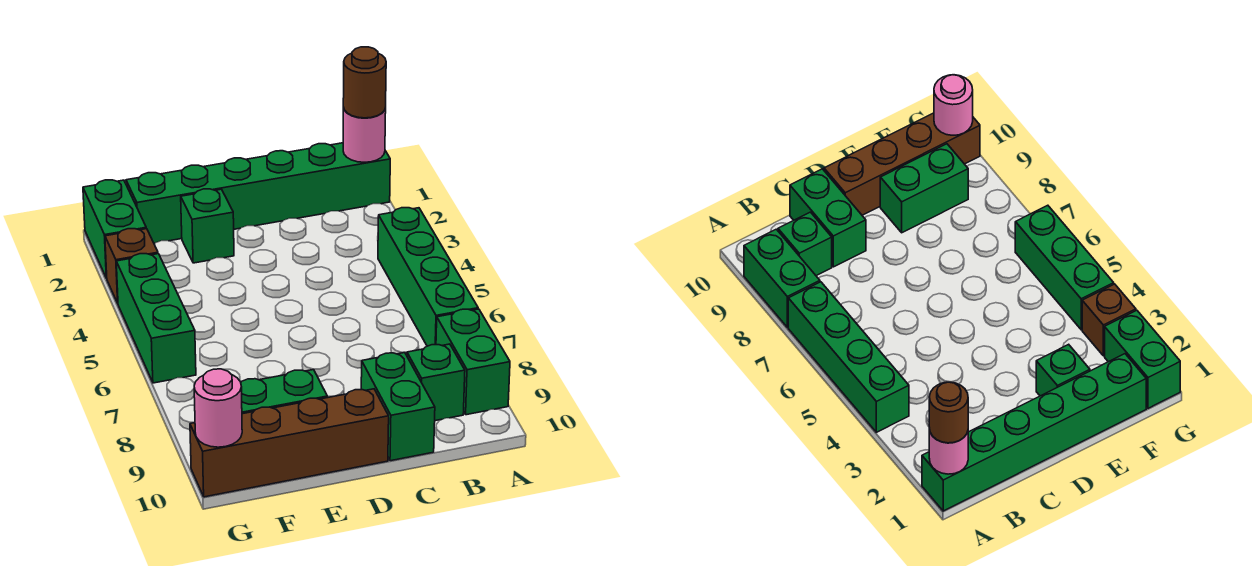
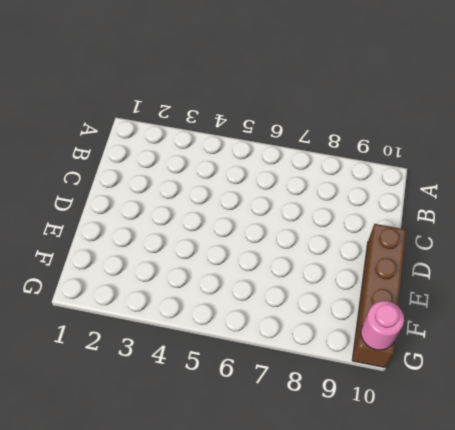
none -> green brick A1:F1 level 1
none -> green brick A4:A7 level 1
none -> green brick A8:A9 level 1

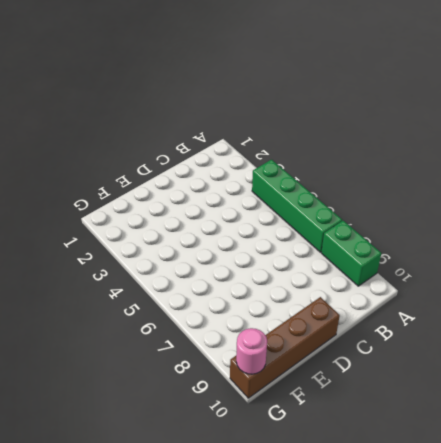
none -> green brick A1:F1 level 1
none -> green brick B9 level 1
none -> green brick C9:C10 level 1

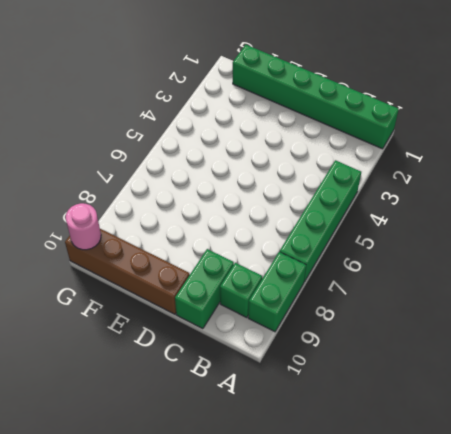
none -> green brick E2 level 1
none -> green brick E9:F9 level 1
none -> green brick G1:G2 level 1

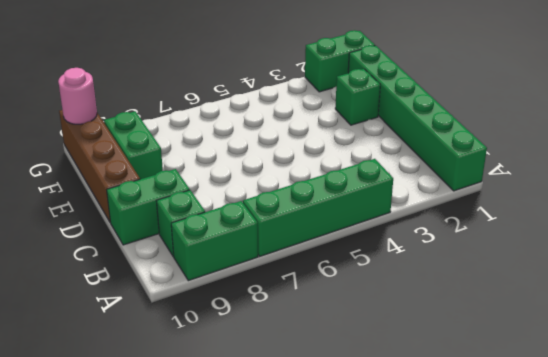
none -> brown brick G3 level 1
none -> green brick G4:G6 level 1
none -> pink round brick A1 level 2

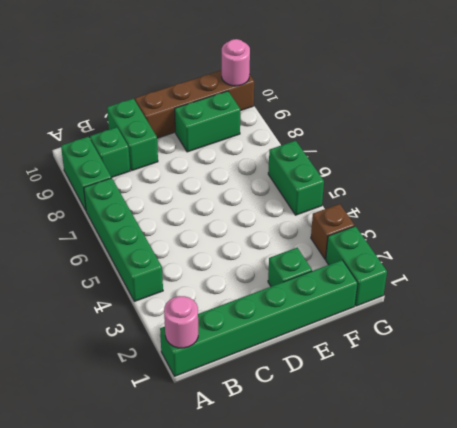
green brick G5:G6 level 1 -> green brick G4:G6 level 1
none -> brown round brick A1 level 3

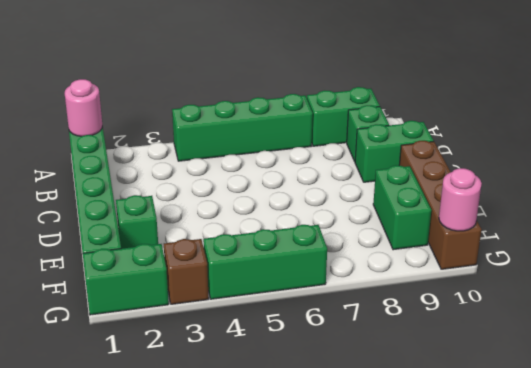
none -> brown round brick A1 level 3

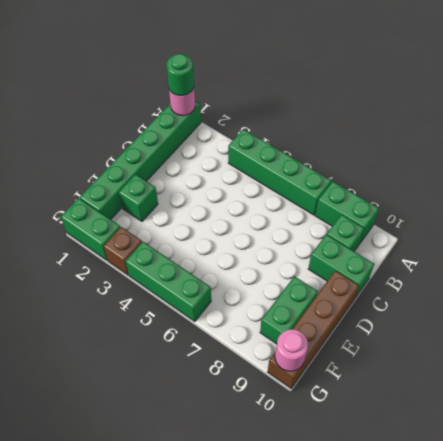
green round brick A1 level 3 -> brown round brick A1 level 3

